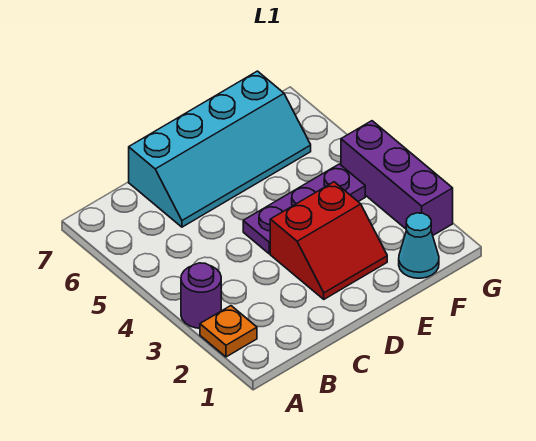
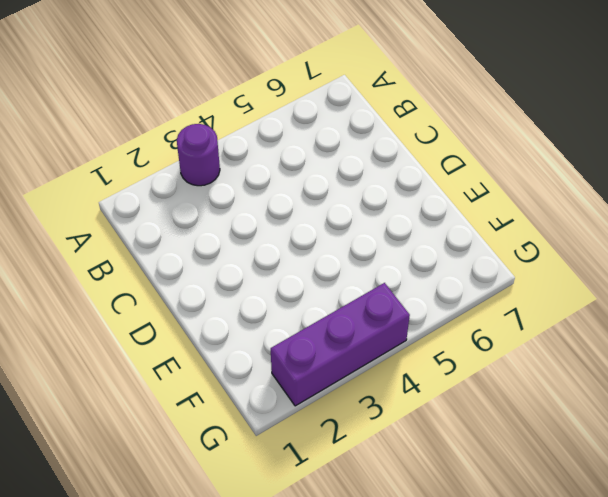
none -> orange plate A2 level 1
none -> cyan slope C6:F7 level 1 top 7

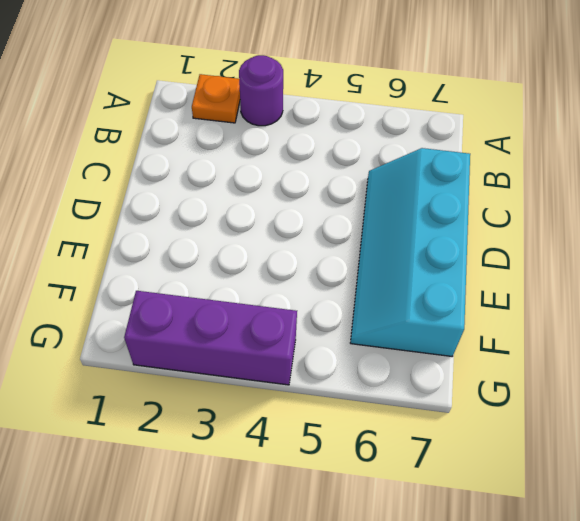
none -> red slope D2:E3 level 1 top 3
none -> purple plate D4:F4 level 1

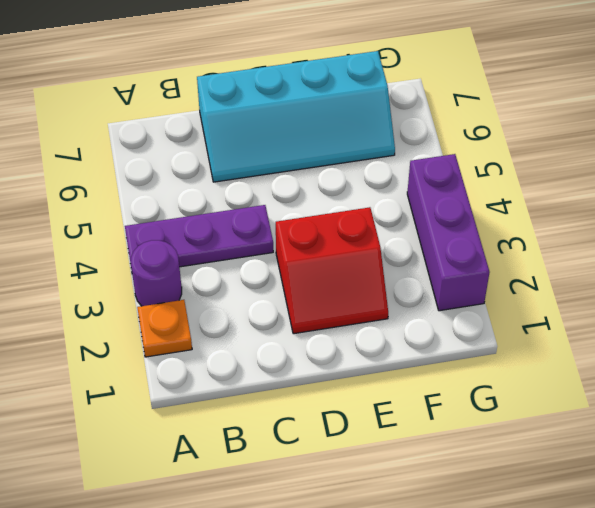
purple plate A4:C4 level 1 -> purple plate D4:F4 level 1
none -> cyan cone F1 level 1

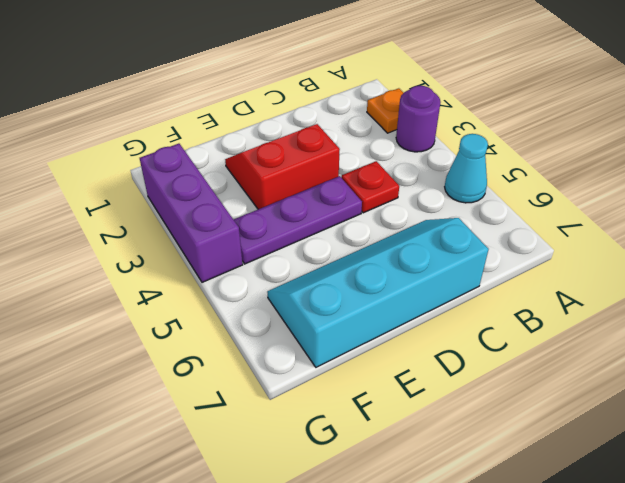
cyan cone A5 level 1 -> cyan cone F1 level 1
red plate C4 level 1 -> none

